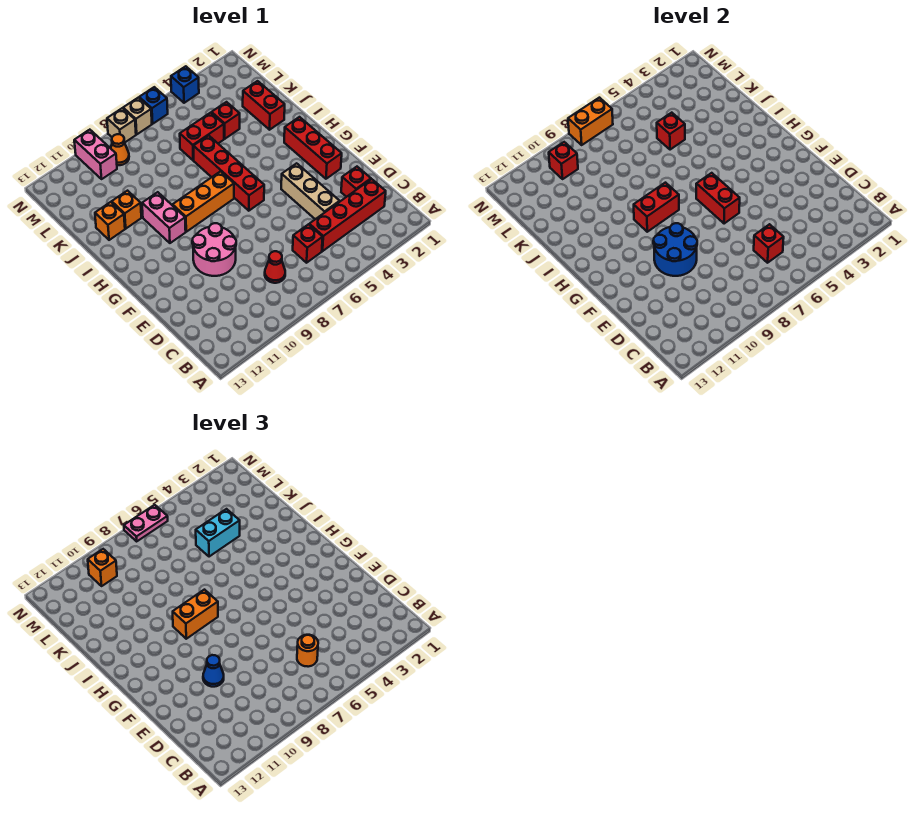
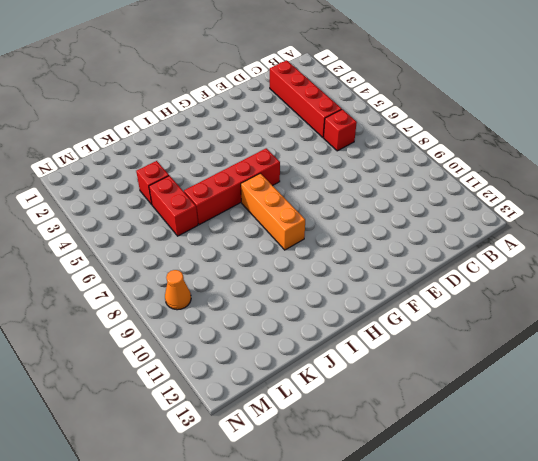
none -> red cone C8 level 1
none -> red brick D2 level 1
none -> tan brick D4:F4 level 1
none -> pink round brick E9:F10 level 1

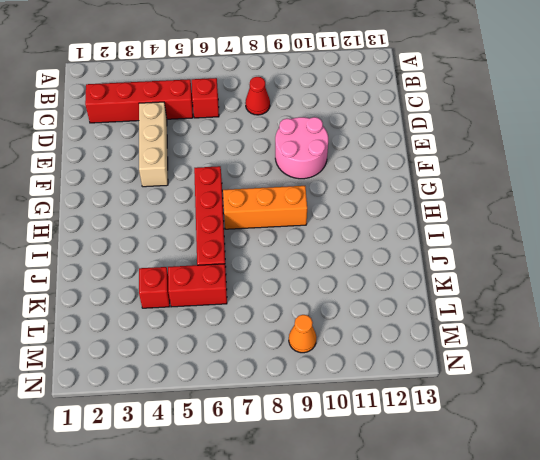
none -> red brick D2 level 1
none -> red brick F2:H2 level 1
none -> pink brick H10:I10 level 1
none -> red brick J2:K2 level 1

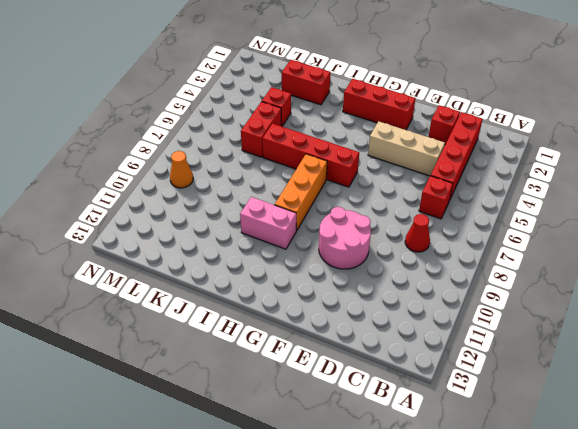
none -> orange brick J11 level 1
none -> orange brick J12 level 1
none -> pink brick M10:N10 level 1
none -> blue brick N4 level 1

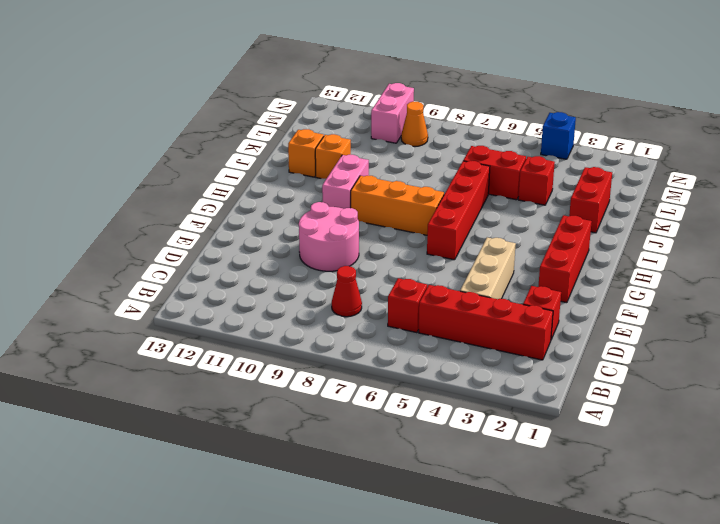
none -> blue brick N6 level 1
none -> tan brick N7 level 1
none -> tan brick N8 level 1
none -> red brick C6 level 2

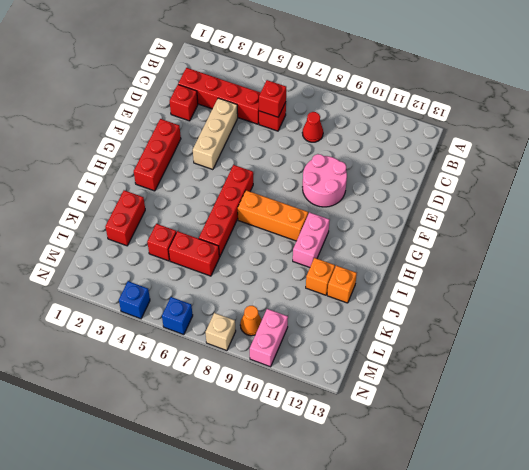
none -> tan brick N7 level 1
none -> blue round brick E9:F10 level 2
none -> red brick F6:G6 level 2
none -> red brick H8:H9 level 2

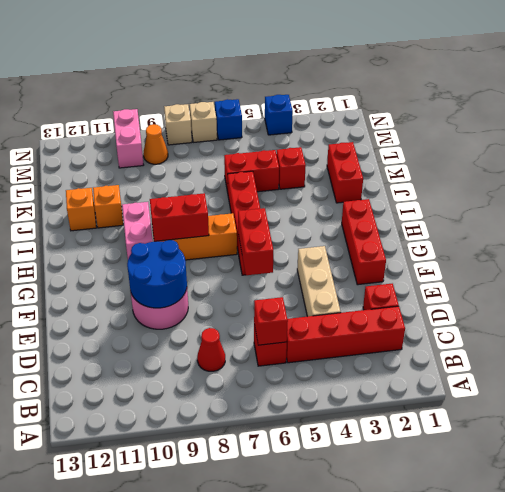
none -> red brick K5 level 2
none -> red brick M10 level 2
none -> orange brick N7:N8 level 2
none -> orange round brick C6 level 3

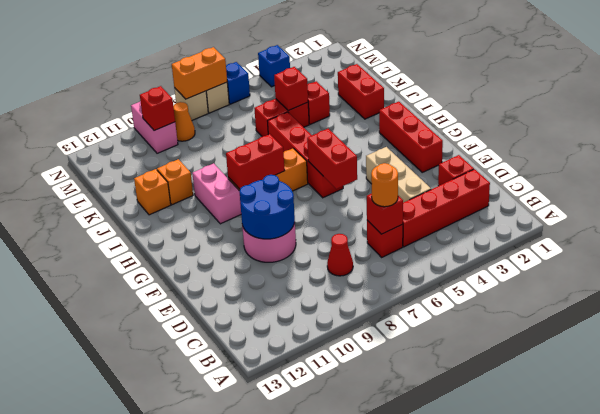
none -> blue cone E10 level 3
none -> orange brick H8:H9 level 3
none -> cyan brick K4:K5 level 3
none -> orange brick M10 level 3

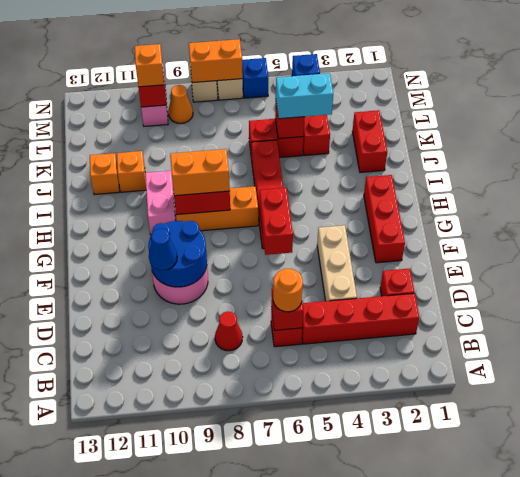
none -> pink plate N6:N7 level 3

